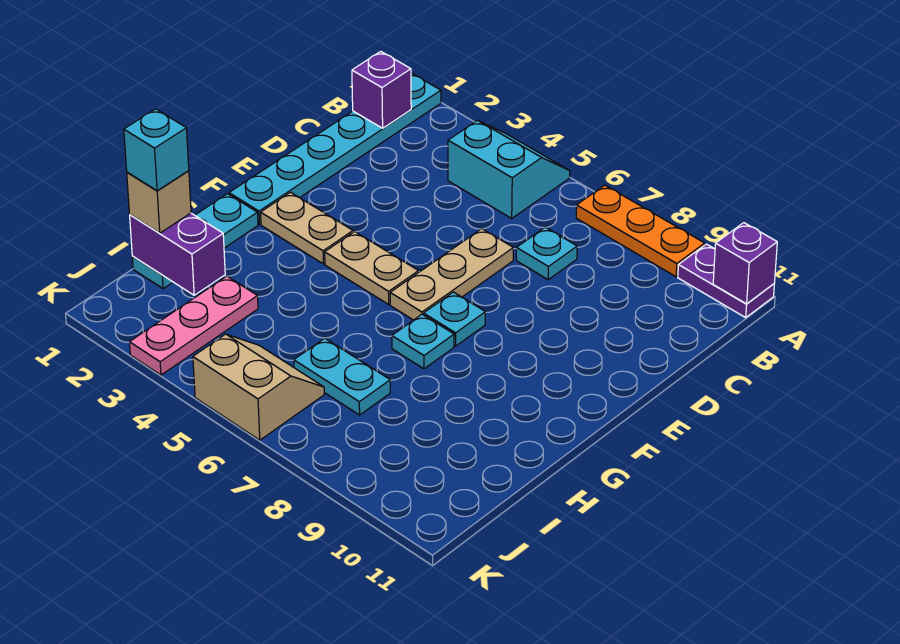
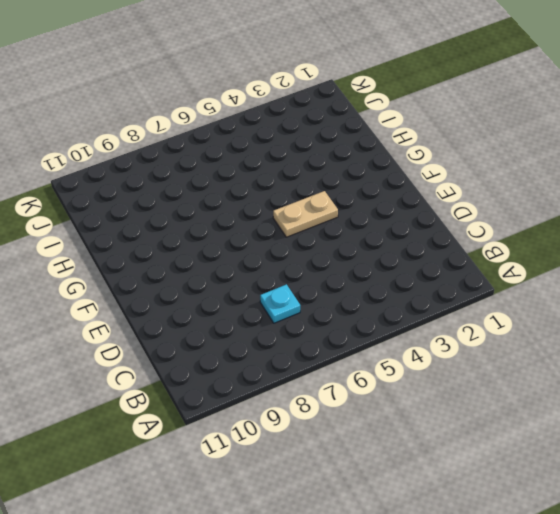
none -> cyan plate A1:F1 level 1
none -> cyan slope A4:B5 level 1 top B
none -> orange plate A7:A9 level 1

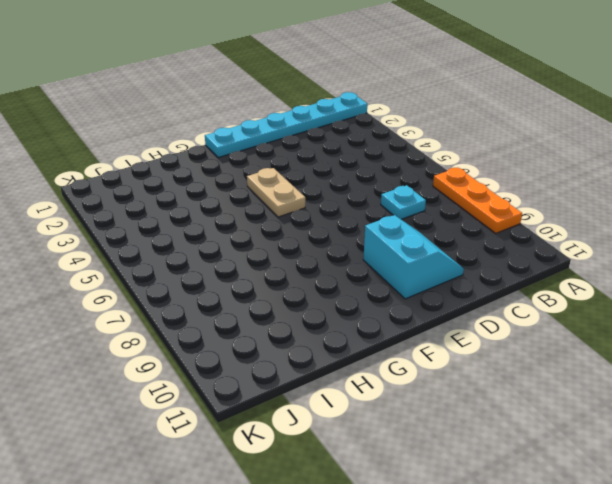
cyan slope D9:E10 level 1 top E -> cyan slope A4:B5 level 1 top B
none -> purple plate A10:A11 level 1
none -> tan plate D6:F6 level 1
none -> tan plate F2:F3 level 1

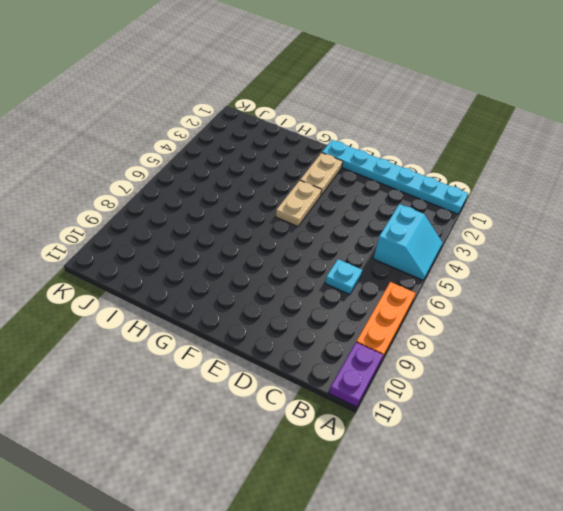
none -> tan plate D6:F6 level 1
none -> cyan plate F7 level 1
none -> cyan plate G1:I1 level 1

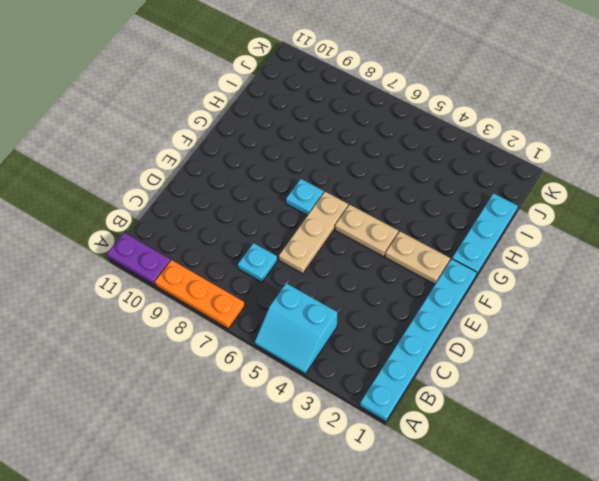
none -> cyan plate G7 level 1
none -> pink plate I3:K3 level 1
none -> cyan plate I6:I7 level 1

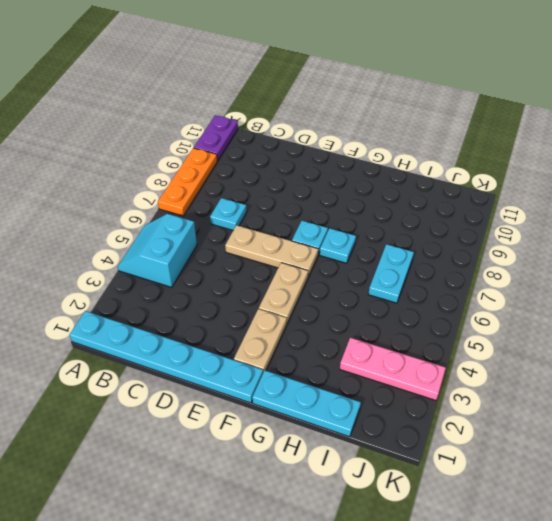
none -> tan slope J5:K6 level 1 top K
none -> purple brick A11 level 2
none -> purple brick B1 level 2

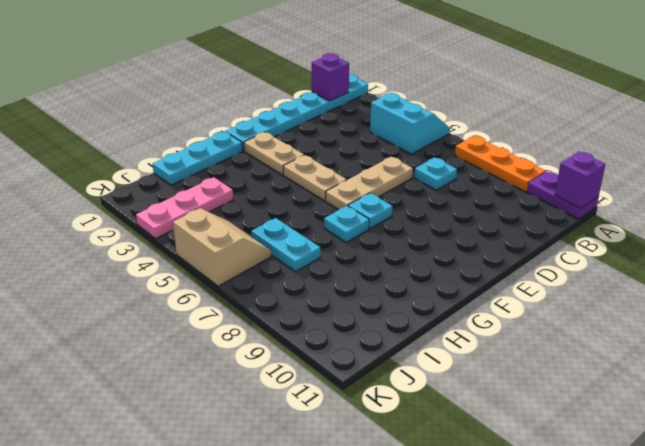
none -> purple brick I1:I2 level 2
none -> tan brick I1 level 3
none -> cyan brick I1 level 4

